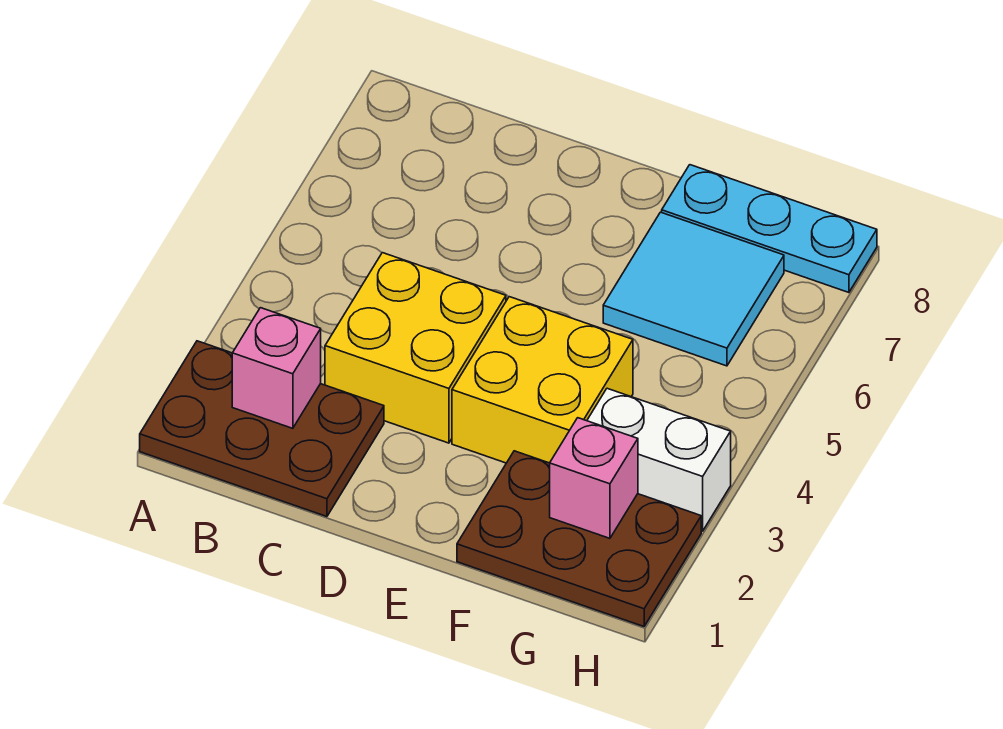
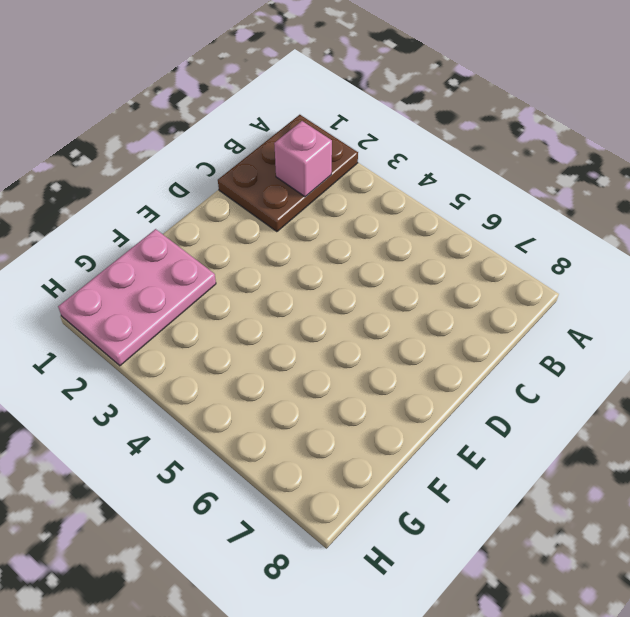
pink plate F1:H2 level 1 -> brown plate F1:H2 level 1
none -> yellow brick C3:D4 level 1
none -> yellow brick E3:F4 level 1

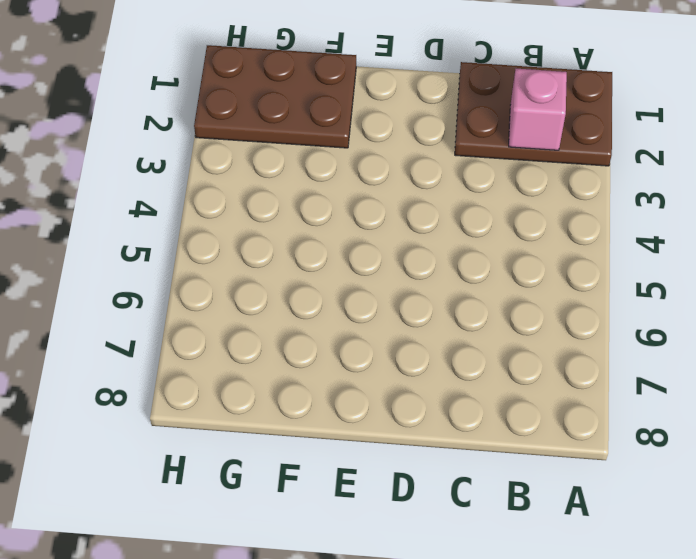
none -> yellow brick C3:D4 level 1
none -> yellow brick E3:F4 level 1

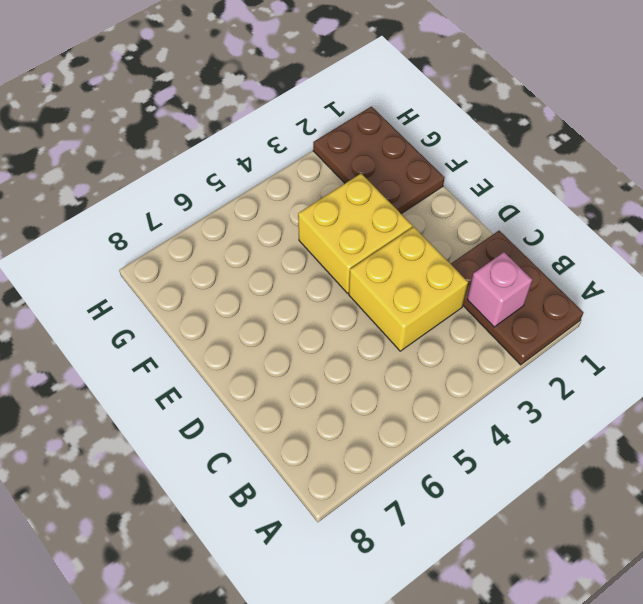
none -> cyan tile F6:G7 level 1
none -> cyan plate F8:H8 level 1

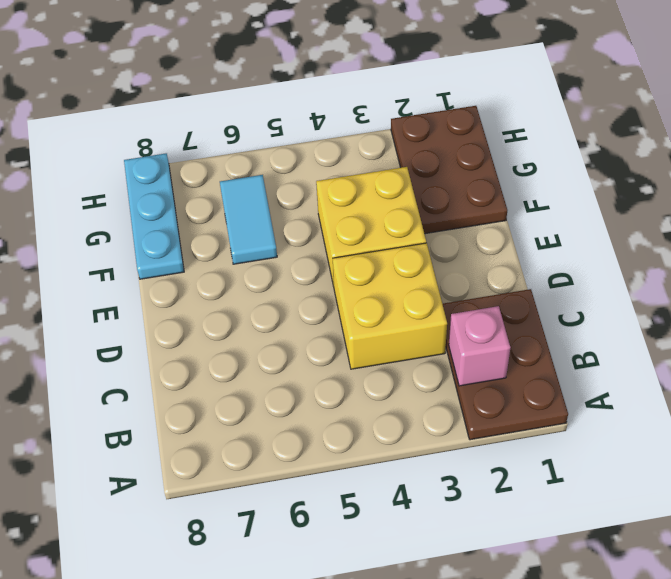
cyan tile F6:G6 level 1 -> cyan tile F6:G7 level 1
none -> white brick G3:H3 level 1
none -> pink brick G2 level 2

